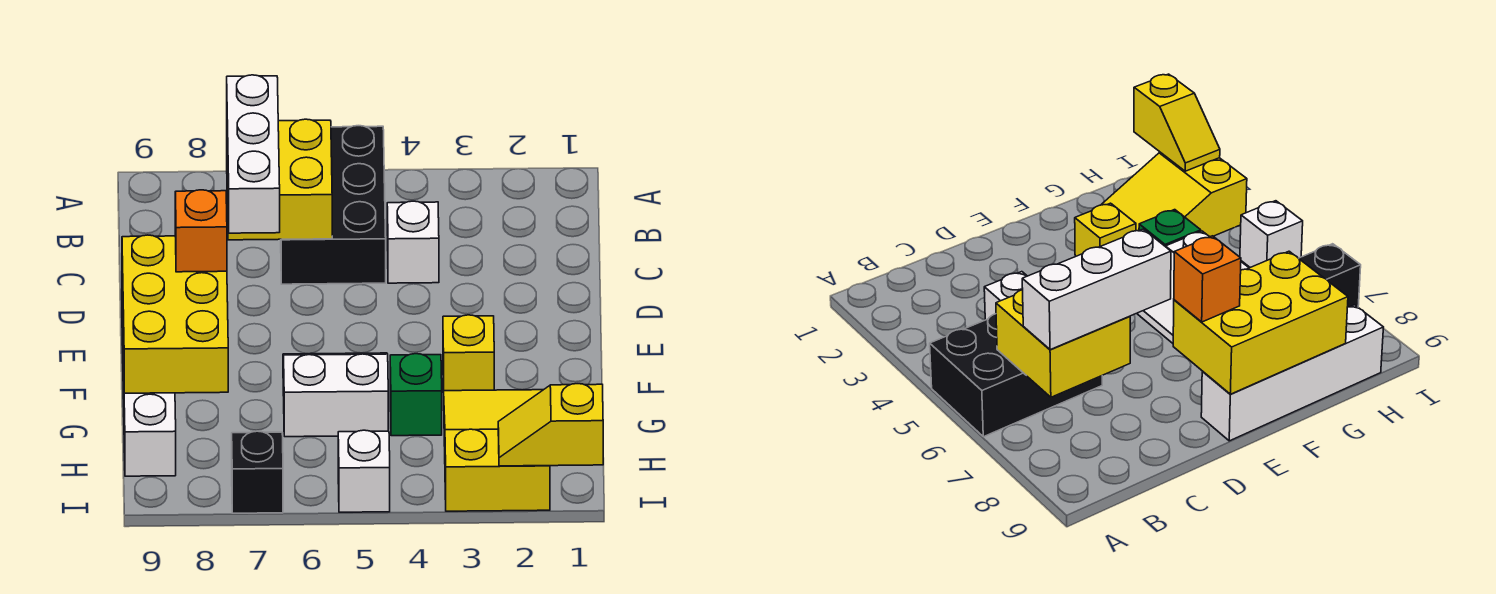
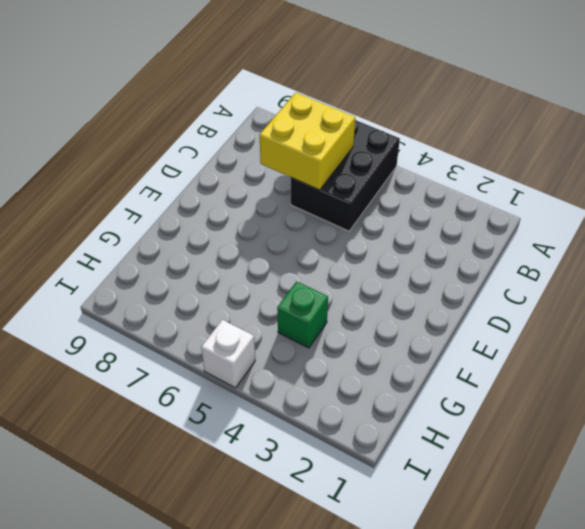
none -> white brick C4 level 1
none -> white brick E9:H9 level 1
none -> yellow brick F3 level 1

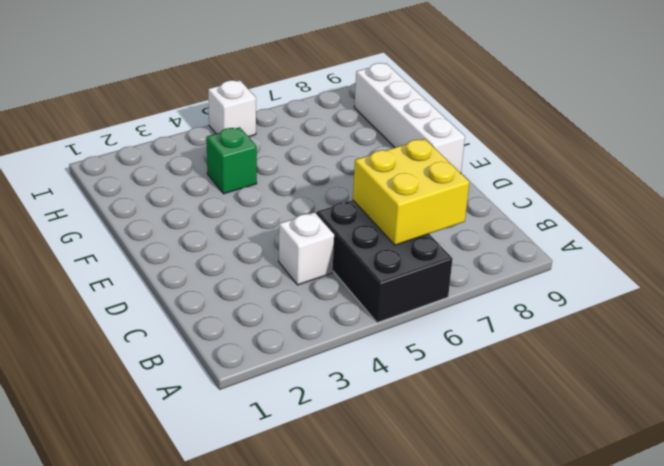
none -> yellow brick F3 level 1
none -> white slope F5:G6 level 1 top G
none -> yellow slope G2:I3 level 1 top I

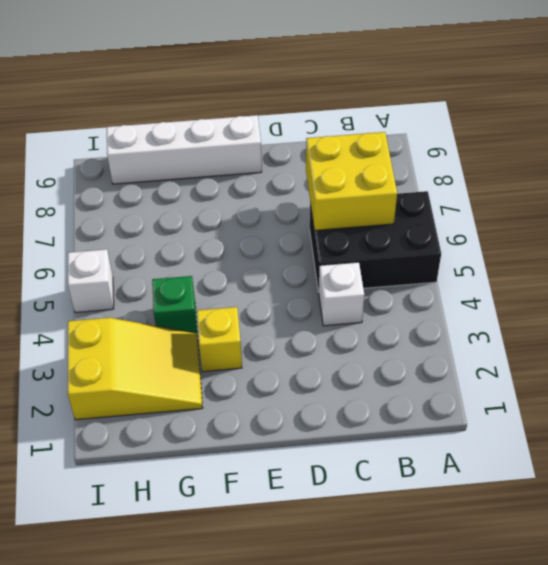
none -> white slope F5:G6 level 1 top G
none -> black brick I7 level 1
none -> yellow brick E8:G9 level 2

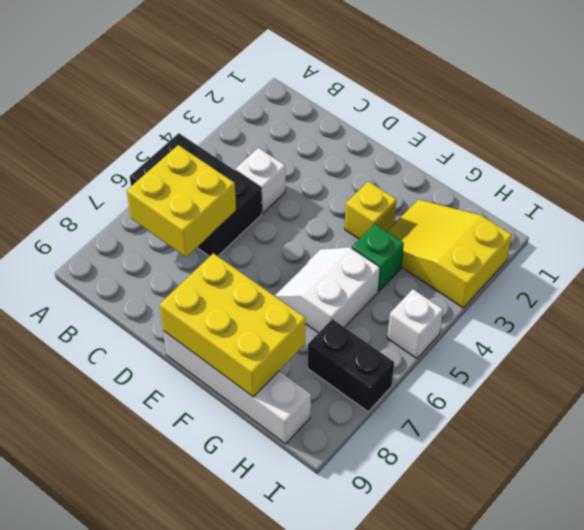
black brick H7:I7 level 1 -> black brick I7 level 1
none -> yellow slope I1:I2 level 2 top 1
none -> white brick B7:D7 level 3
none -> orange brick E8 level 3

